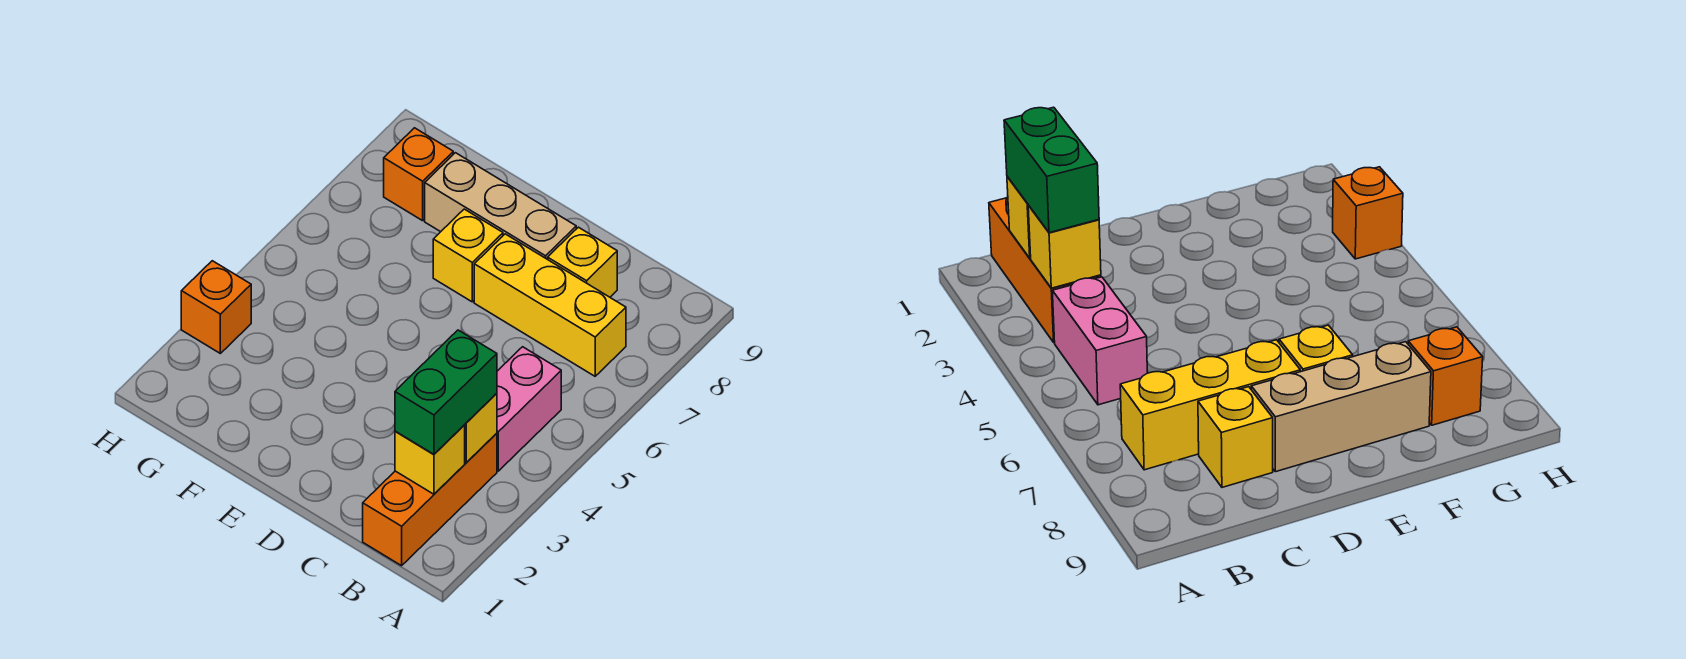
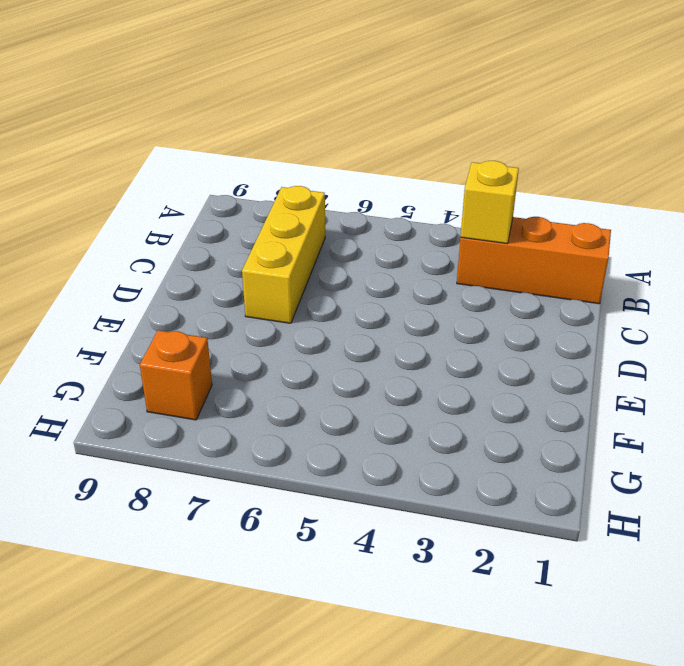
none -> pink brick B4:B5 level 1
none -> yellow brick C8 level 1

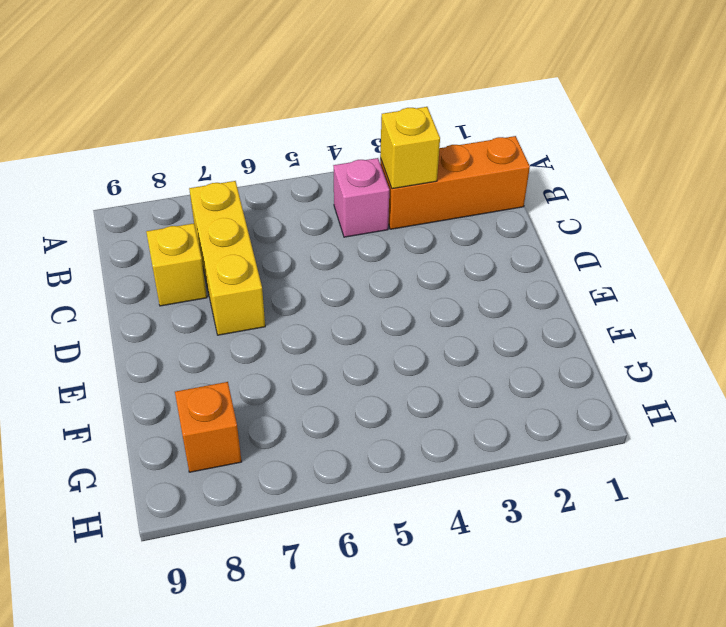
pink brick B4 level 1 -> pink brick B4:B5 level 1
none -> tan brick D8:F8 level 1
none -> yellow brick E7 level 1

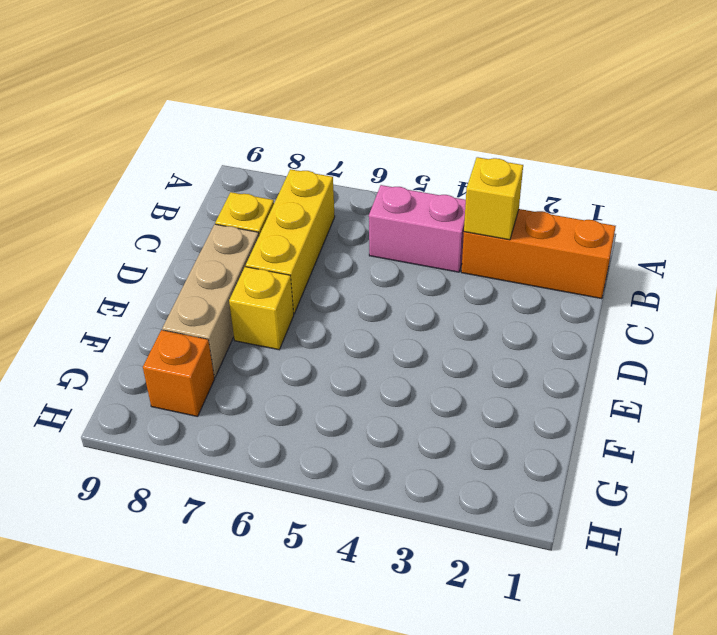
none -> orange brick H3 level 1
none -> yellow brick B2 level 2

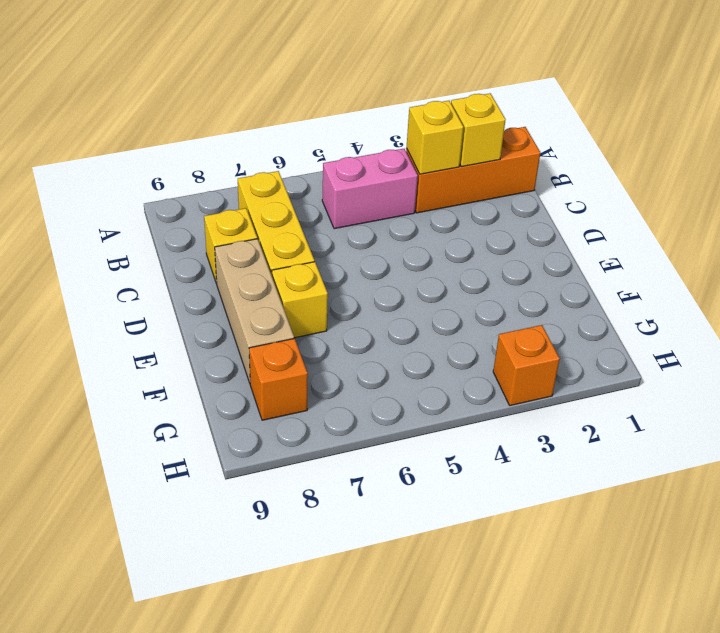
none -> green brick B2:B3 level 3

